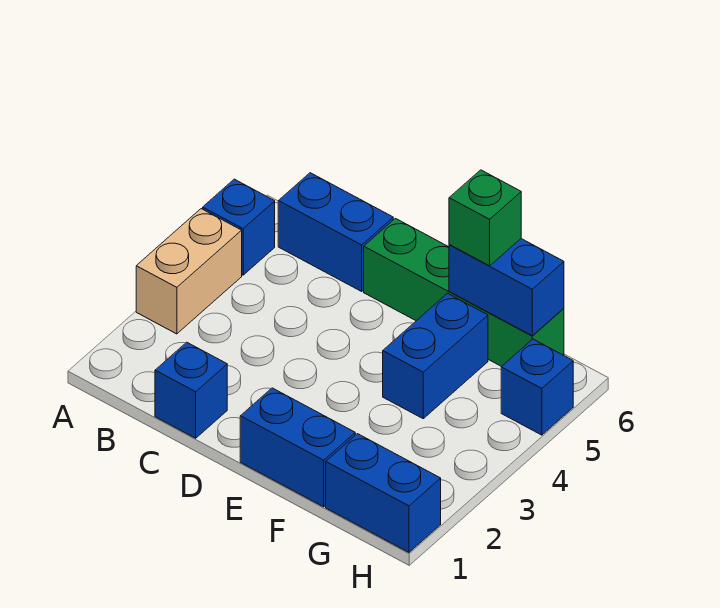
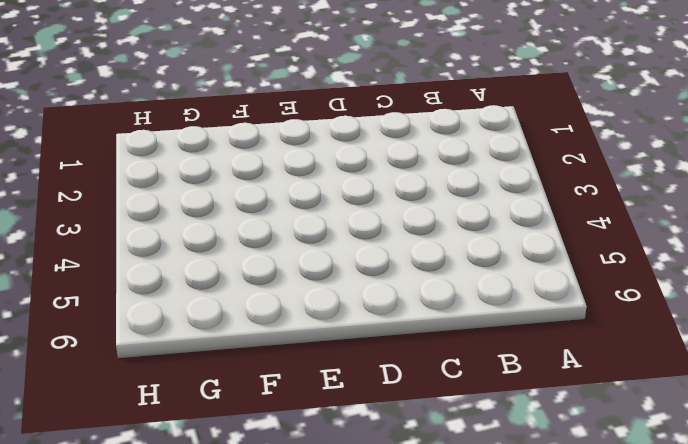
none -> tan brick A3:A4 level 1
none -> blue brick A5 level 1

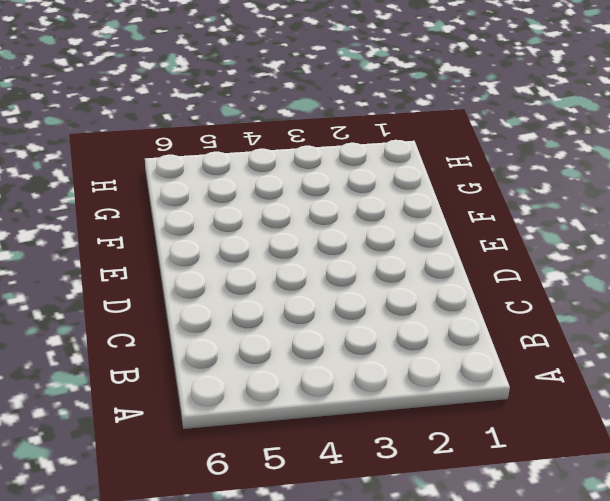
none -> tan brick A3:A4 level 1
none -> blue brick A5 level 1

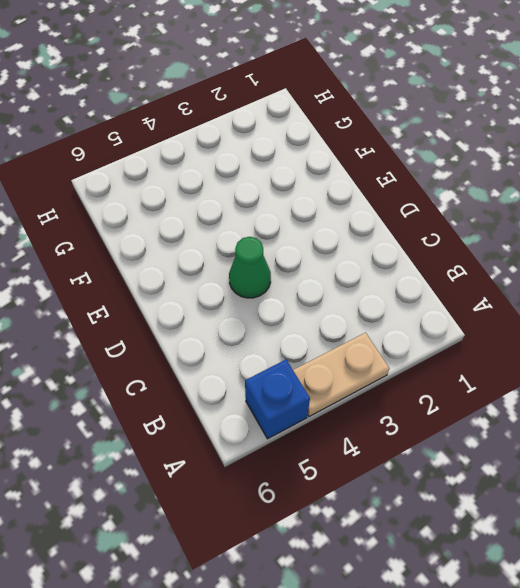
tan plate A3:A4 level 1 -> tan brick A3:A4 level 1
green cone D4 level 1 -> none
none -> blue brick B6:C6 level 1
none -> blue brick C1 level 1

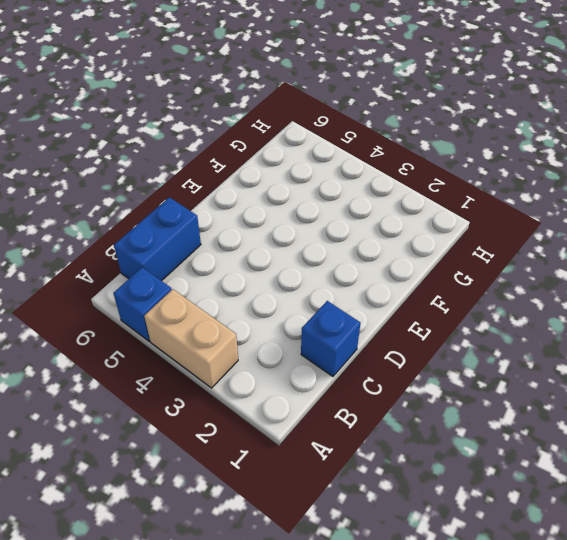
none -> green brick D6:G6 level 1
none -> blue brick E1:F1 level 1

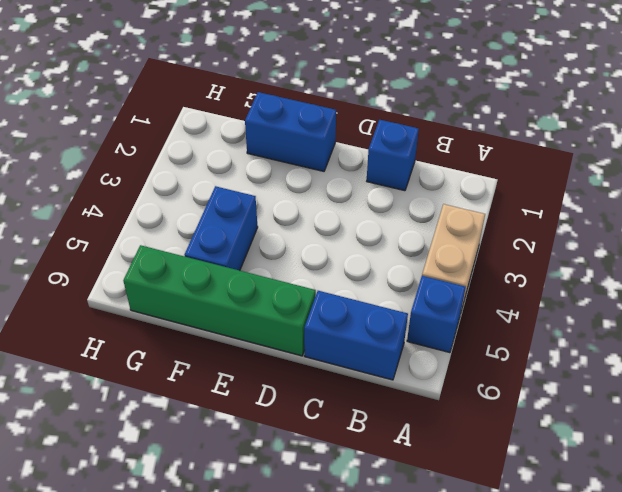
none -> blue brick G1:H1 level 1
none -> blue brick H5 level 1

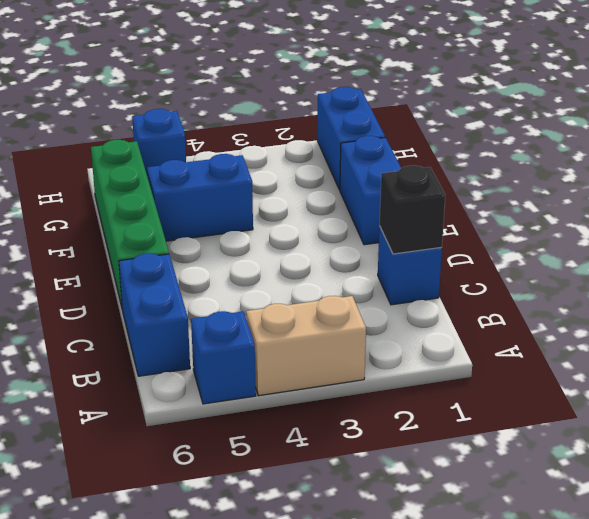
black brick C1 level 2 -> none
none -> blue brick F6:G6 level 2
none -> green brick F6 level 3

